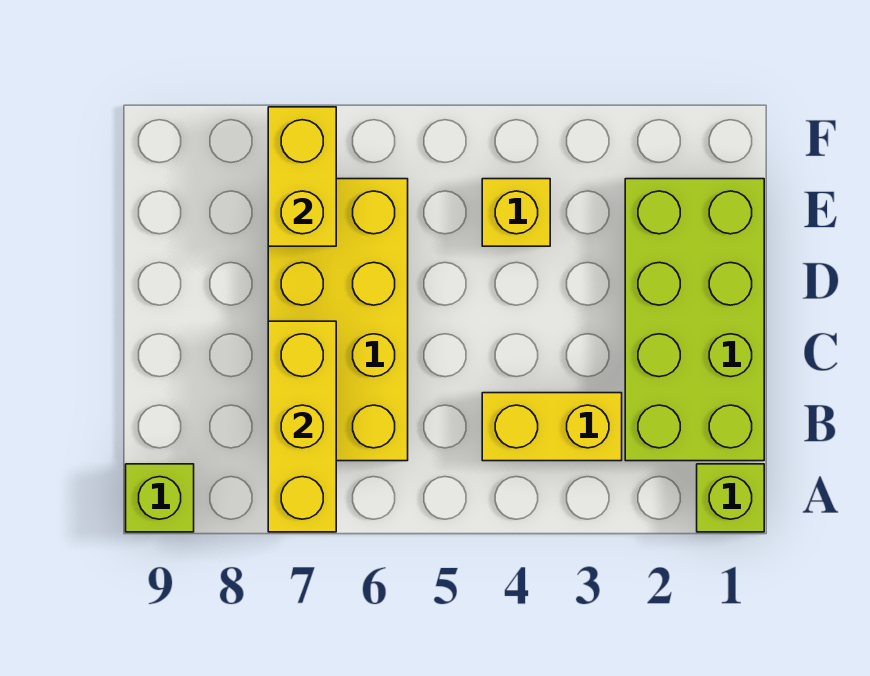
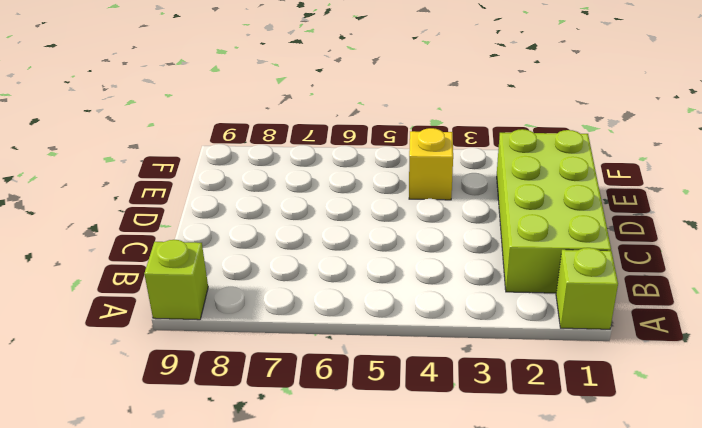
none -> yellow brick B3:B4 level 1
none -> yellow brick B6:E7 level 1

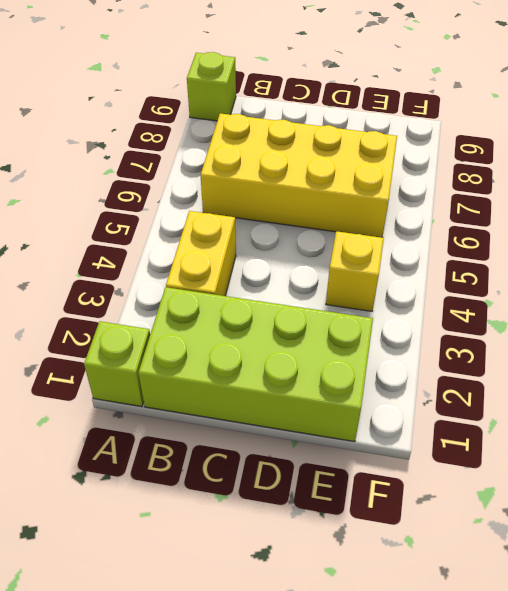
none -> yellow brick A7:C7 level 2
none -> yellow brick E7:F7 level 2

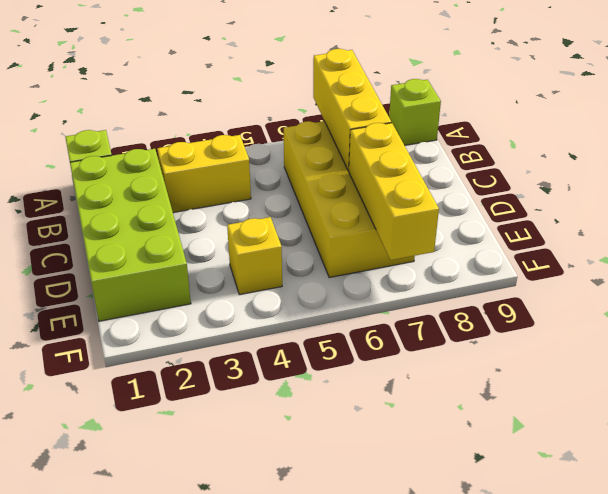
yellow brick D7:F7 level 2 -> yellow brick E7:F7 level 2

